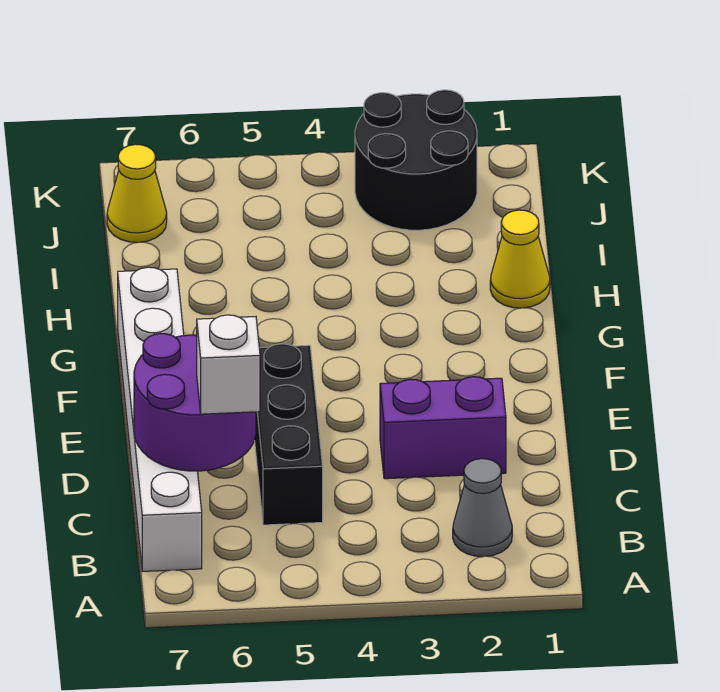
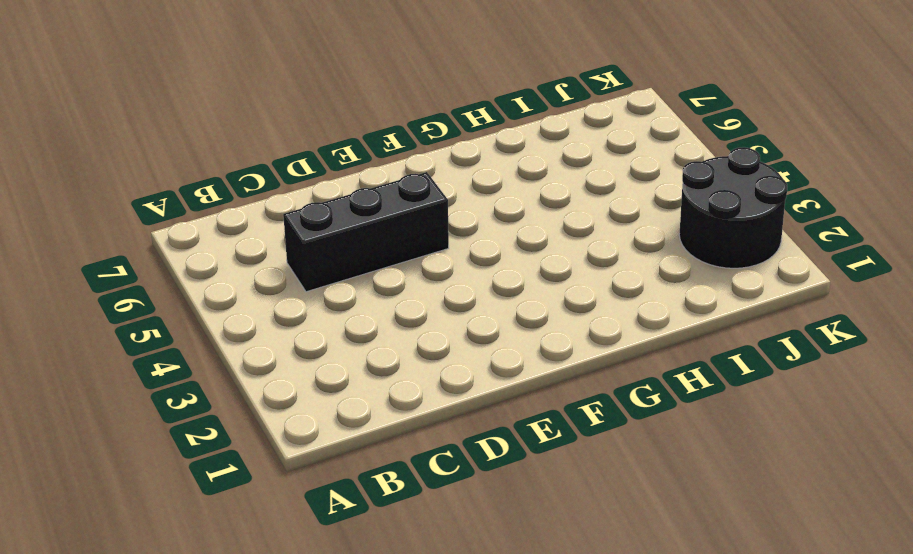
none -> grey cone B2 level 1
none -> white brick B7:G7 level 1

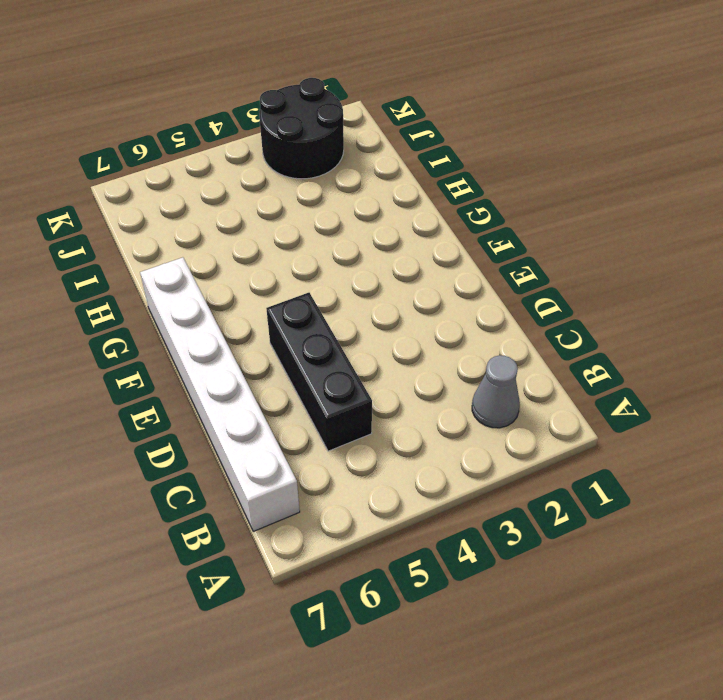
none -> purple brick D2:D3 level 1
none -> yellow cone H1 level 1

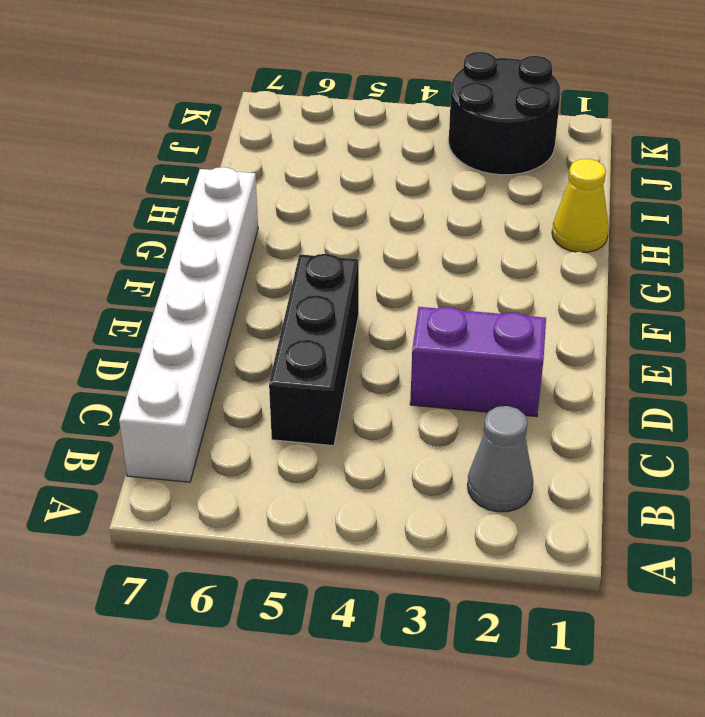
none -> yellow cone J7 level 1
none -> purple round brick C6:D7 level 2

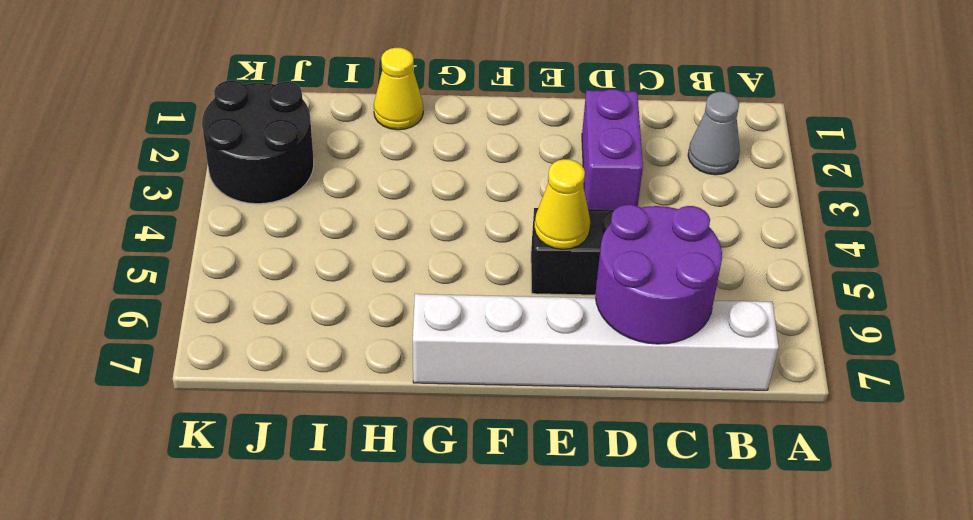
yellow cone E5 level 2 -> yellow cone J7 level 1
none -> white brick C6 level 3

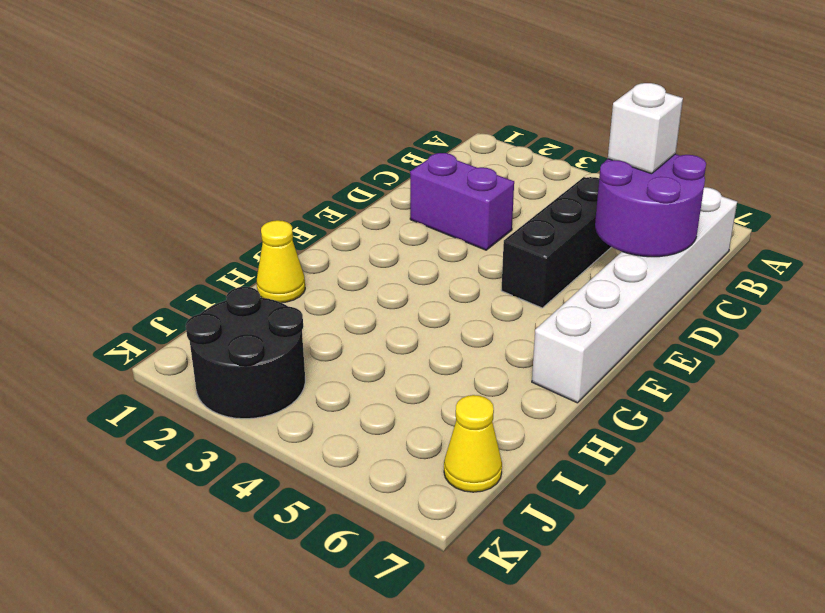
none -> grey cone B2 level 1

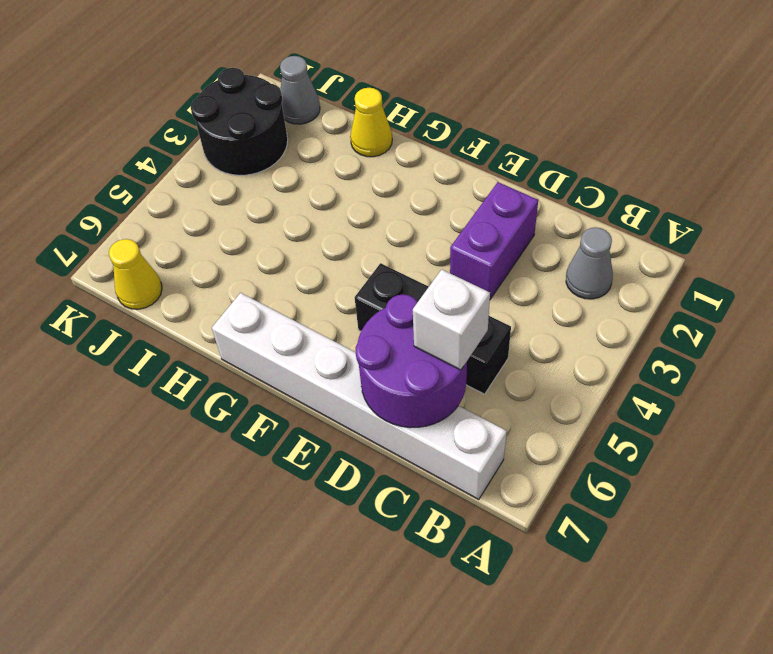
grey cone J1 level 1 -> none

